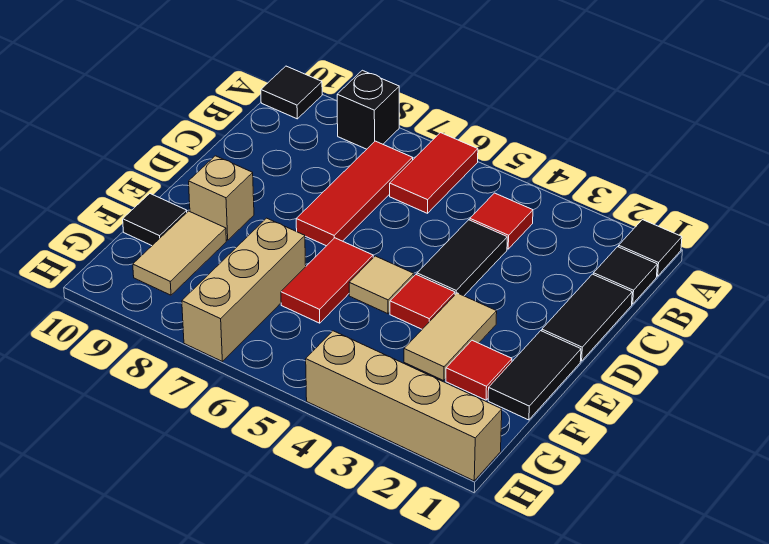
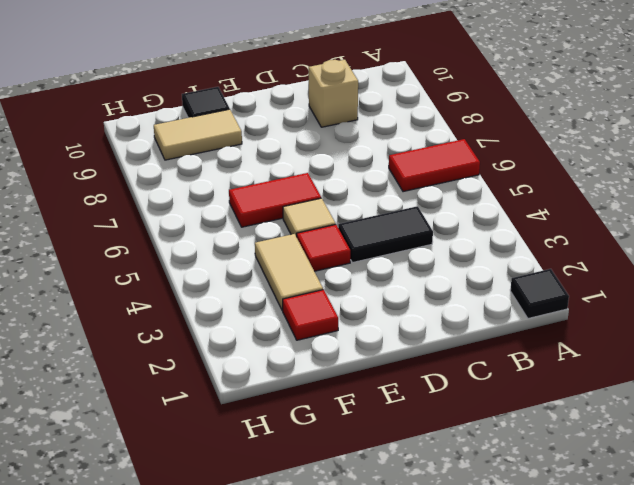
tan brick C9 level 1 -> tan brick E9 level 1
tan tile F3:F4 level 1 -> tan tile E3:F3 level 1
none -> black brick A8 level 1
none -> black tile A10 level 1
none -> black tile B1 level 1

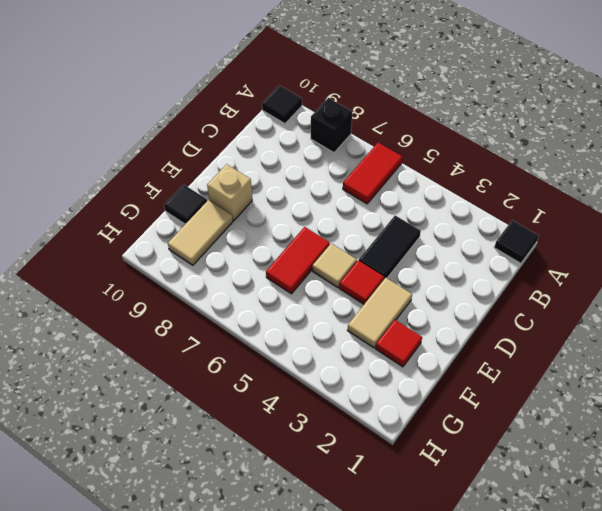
none -> black tile B1 level 1
none -> red tile B4 level 1
none -> red tile B7:D7 level 1

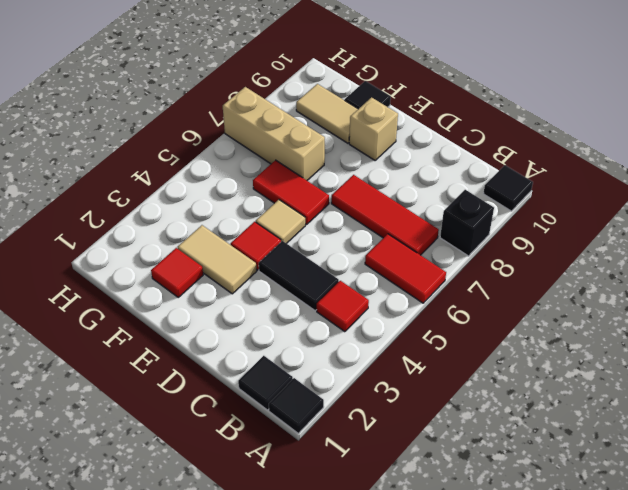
none -> black tile C1:D1 level 1
none -> black tile E1:F1 level 1
none -> tan brick H1:H4 level 1

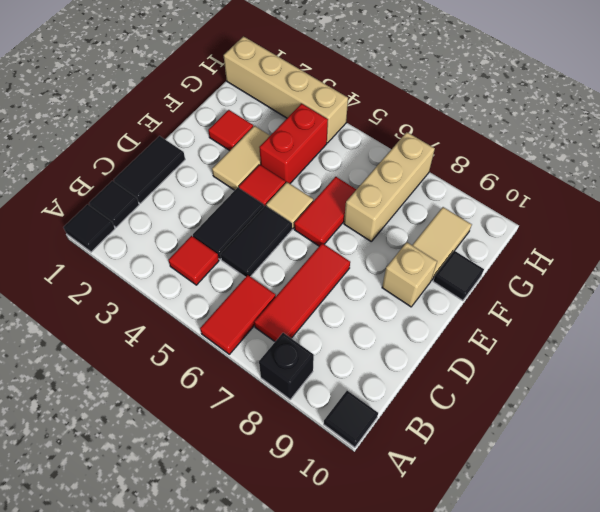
black tile C5:D5 level 1 -> black tile E1:F1 level 1
red brick F4:G4 level 1 -> none

